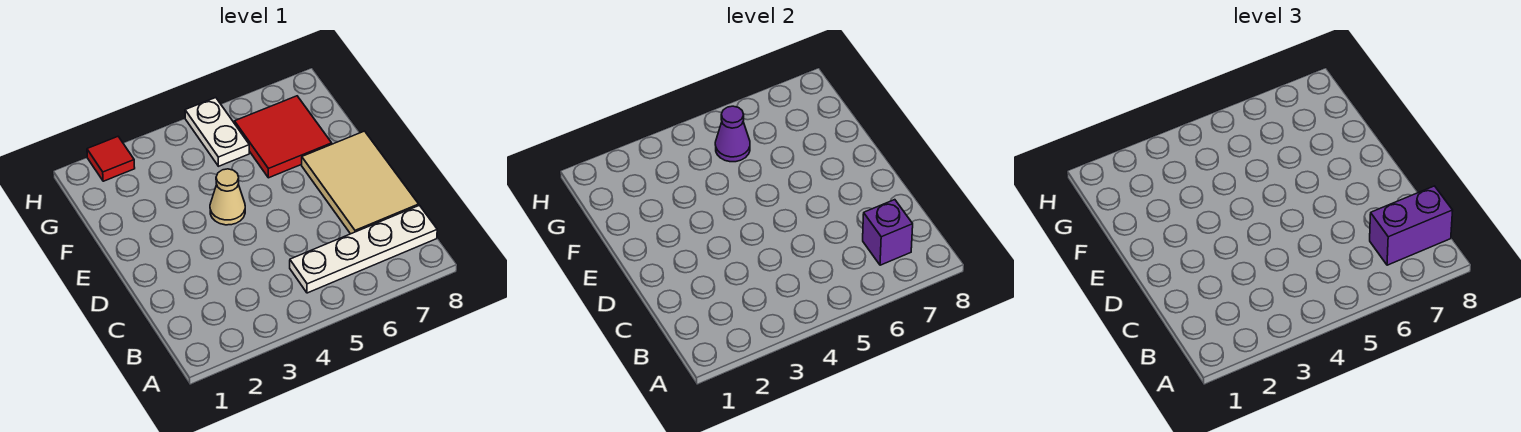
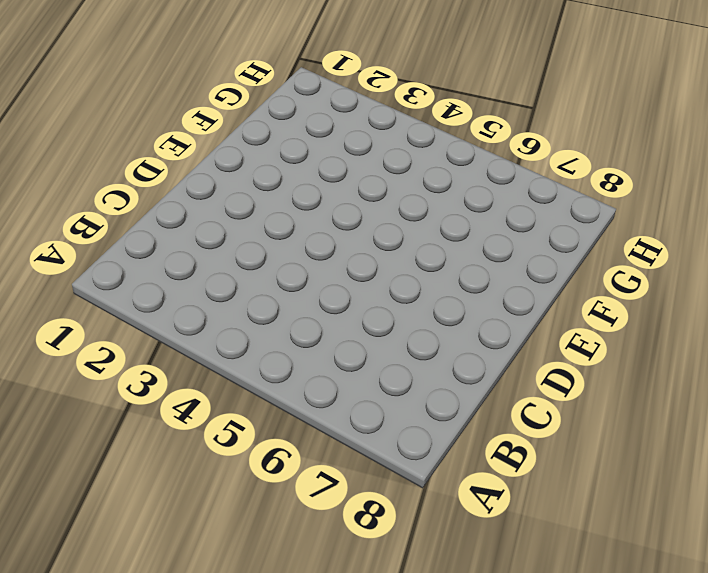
none -> white plate B5:B8 level 1
none -> tan tile C7:E8 level 1

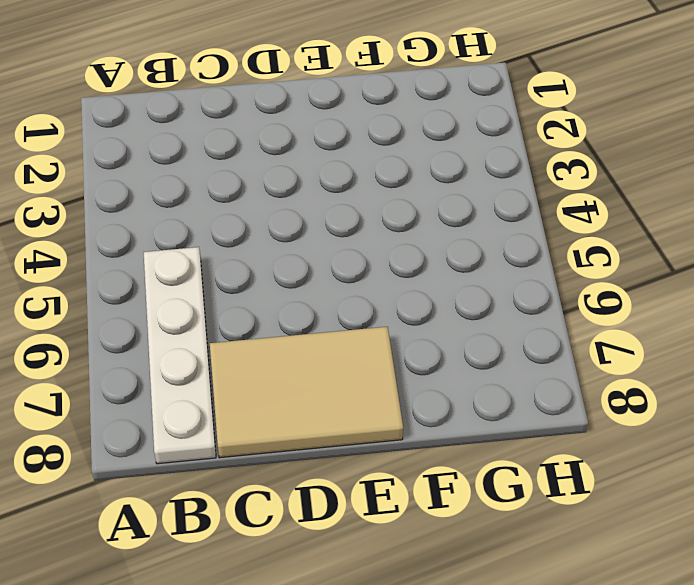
none -> tan cone E4 level 1
none -> red tile F6:G7 level 1

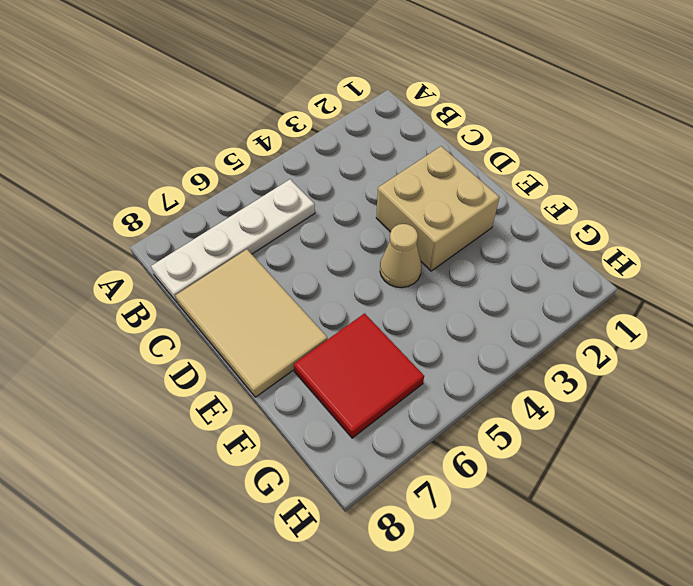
tan brick D2:E3 level 1 -> none
none -> white plate G5:H5 level 1
none -> red tile H2 level 1

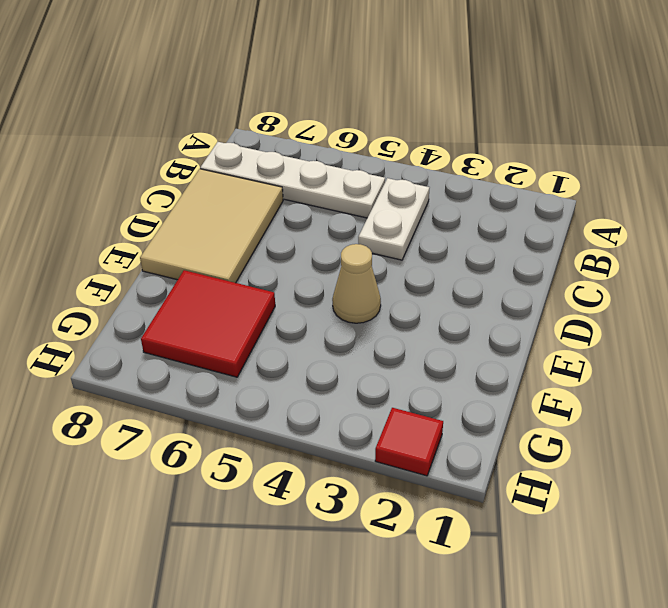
white plate B4:C4 level 1 -> white plate G5:H5 level 1
none -> purple brick B7 level 2
none -> purple cone G5 level 2

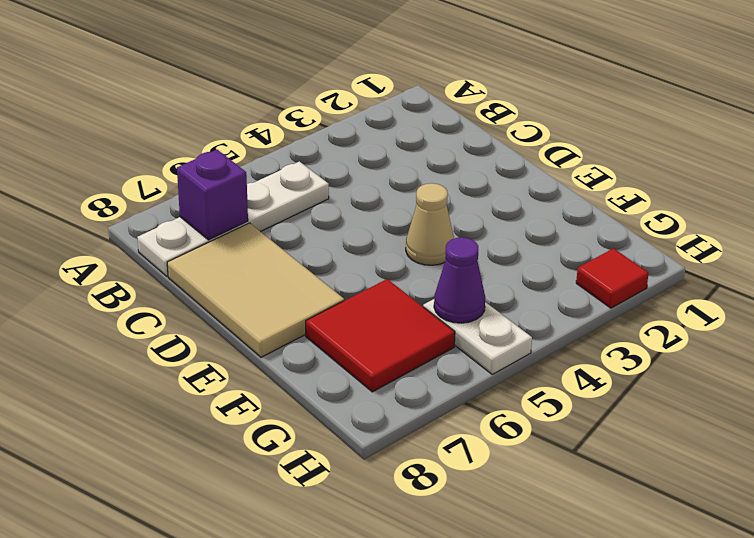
none -> purple brick B7:B8 level 3

